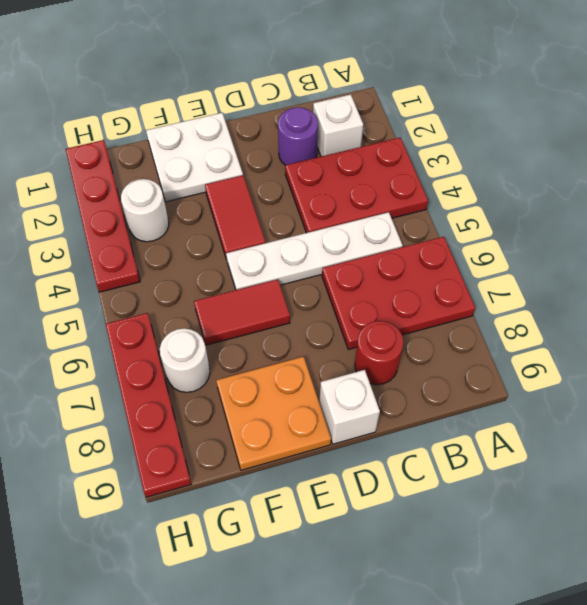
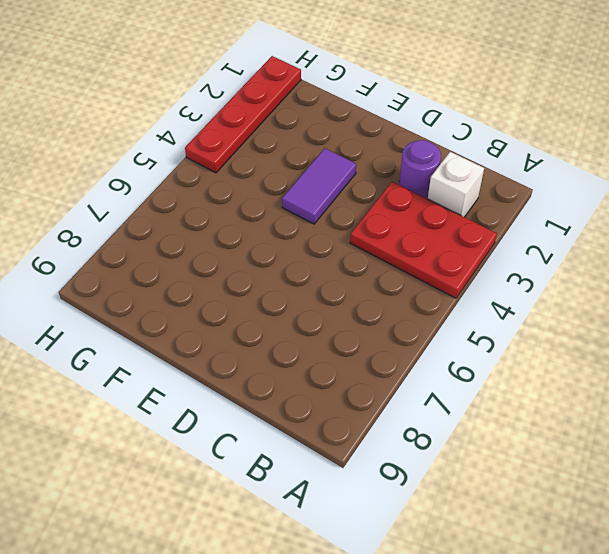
purple tile E3:E4 level 1 -> red tile E3:E4 level 1
none -> red plate A6:C7 level 1
none -> white plate B5:E5 level 1
none -> red round brick C8 level 1

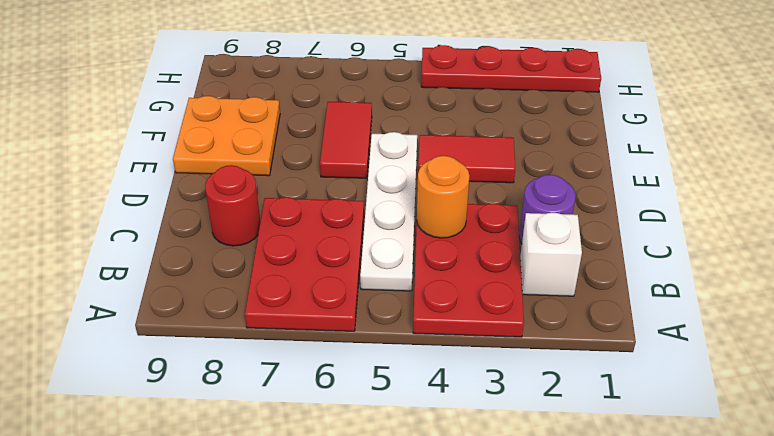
orange round brick C4 level 2 -> none
none -> white brick D9 level 1
none -> white plate E1:F2 level 1
none -> white round brick G3 level 1

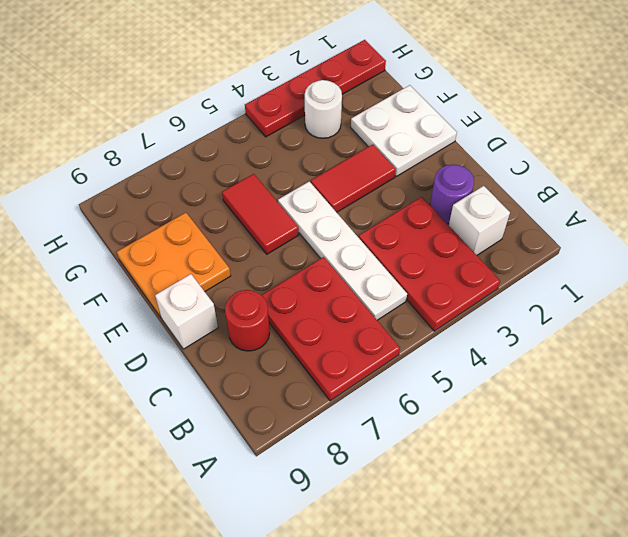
none -> white round brick G7 level 1
none -> red plate H6:H9 level 1

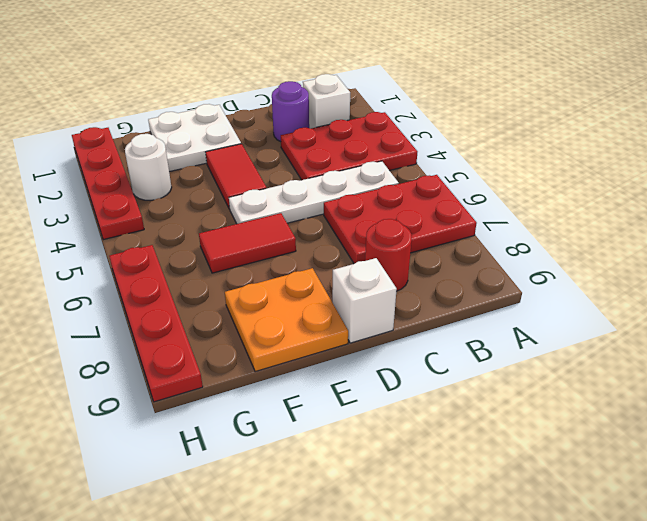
none -> white round brick G7 level 1

